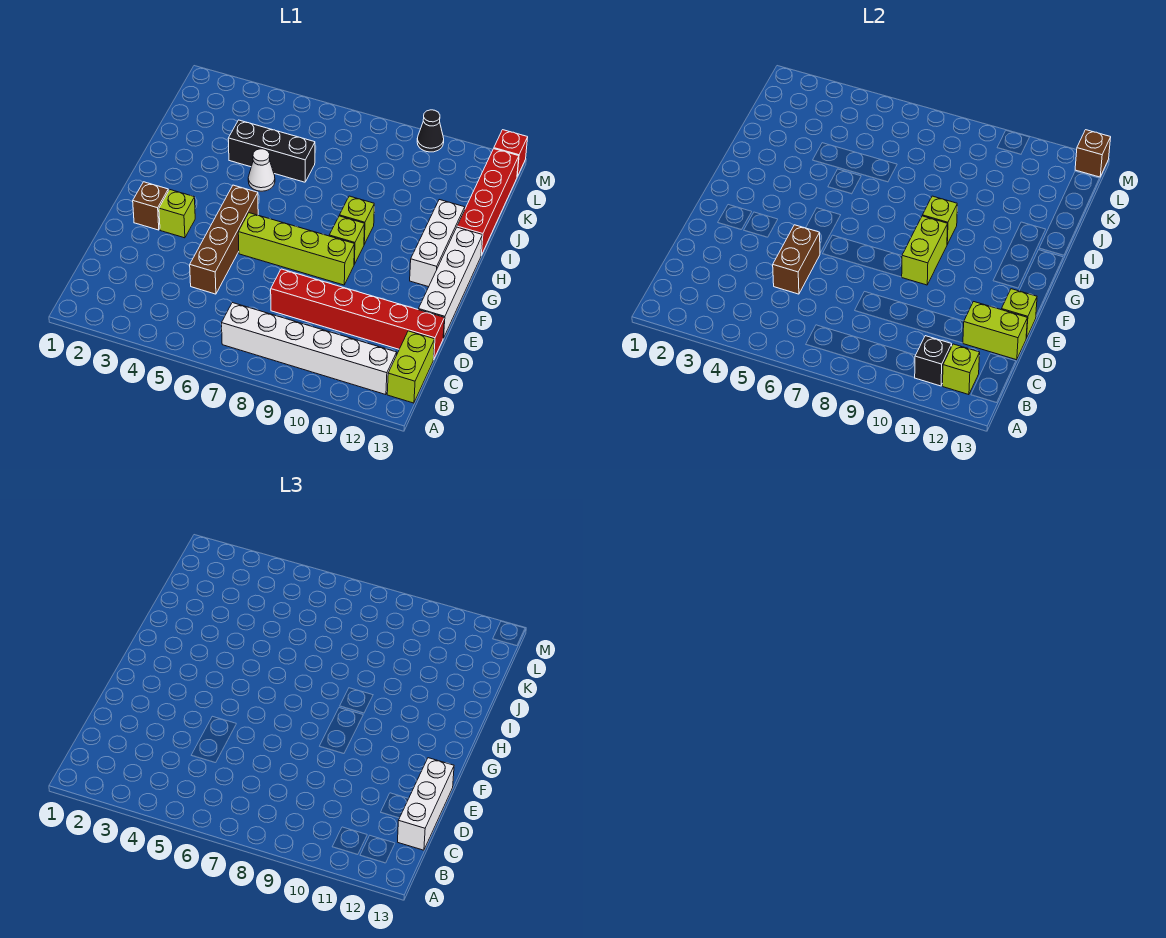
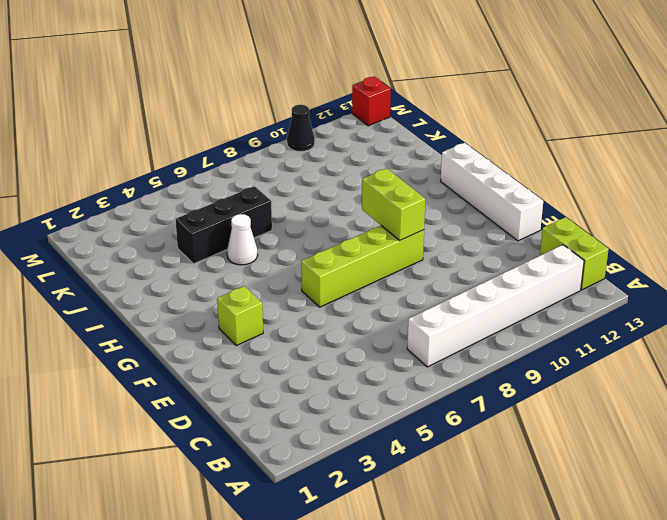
none -> brown brick D5:G5 level 1
none -> red brick D8:D13 level 1
none -> brown brick F2 level 1

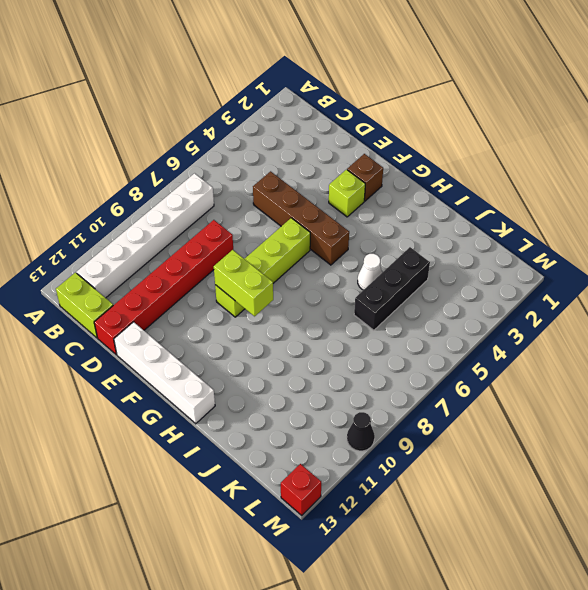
none -> lime brick G9 level 1
none -> white brick G12:I12 level 1
none -> lime brick H9 level 1

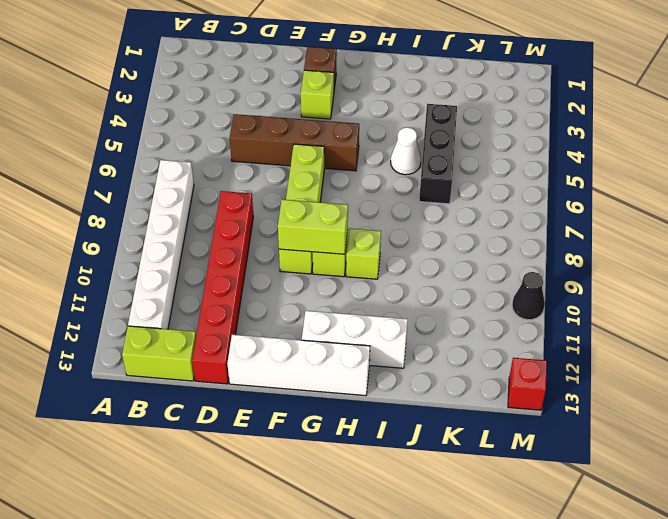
none -> red brick I13:L13 level 1
none -> black brick B11 level 2
none -> lime brick B12 level 2

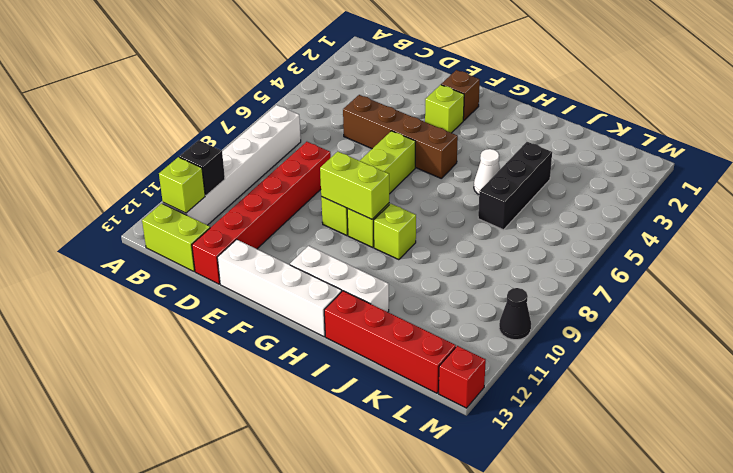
none -> brown brick D5:E5 level 2
none -> lime brick D12:D13 level 2
none -> lime brick E13 level 2

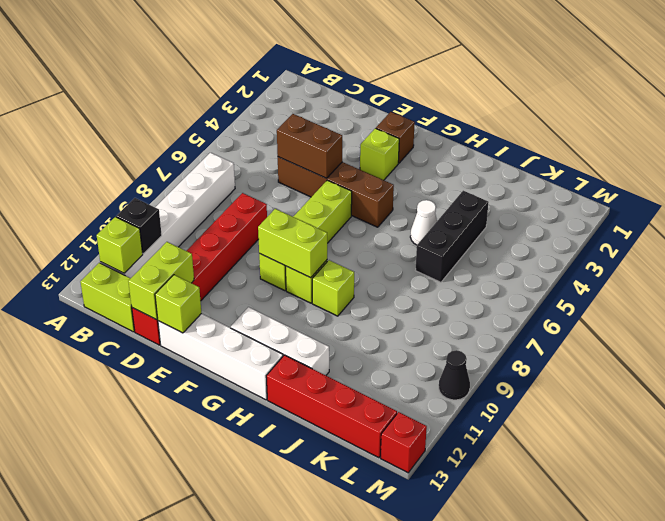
none -> lime brick H9 level 2
none -> brown brick M13 level 2
none -> white brick C13:E13 level 3

